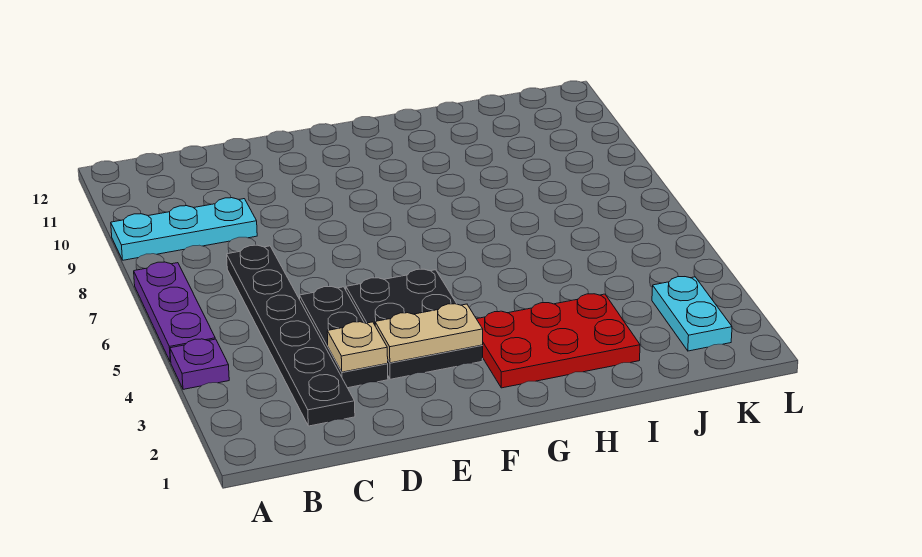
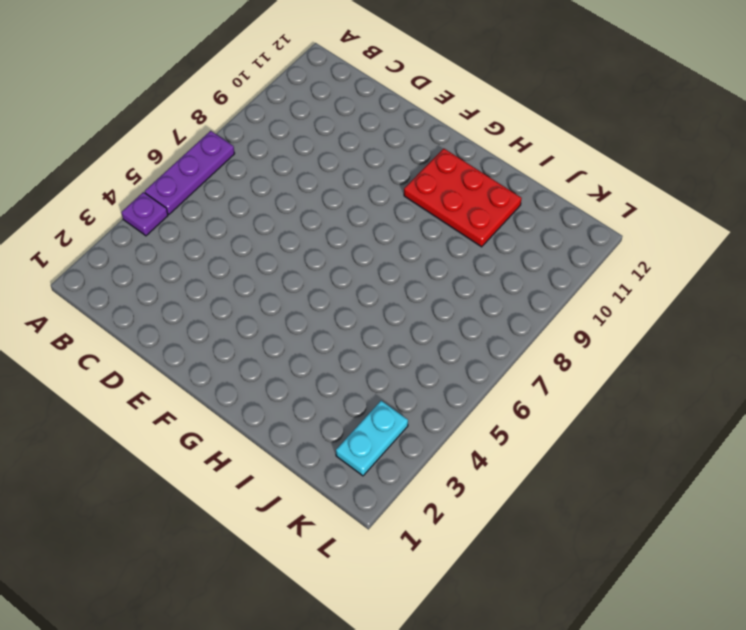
red plate G10:I11 level 1 -> red plate G2:I3 level 1
none -> cyan plate A9:C9 level 1
none -> black plate C2:C7 level 1

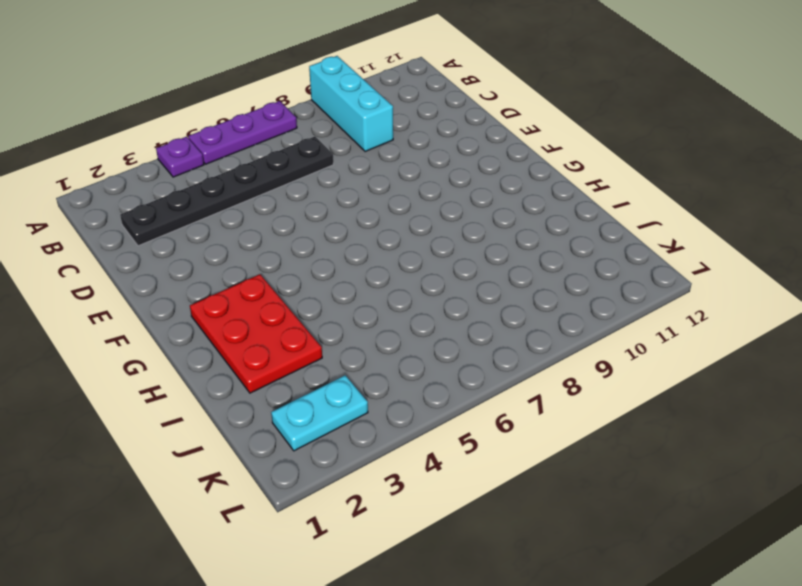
cyan brick A9:C9 level 1 -> cyan plate A9:C9 level 1
none -> black plate D3:D5 level 1
none -> black plate E3:F5 level 1

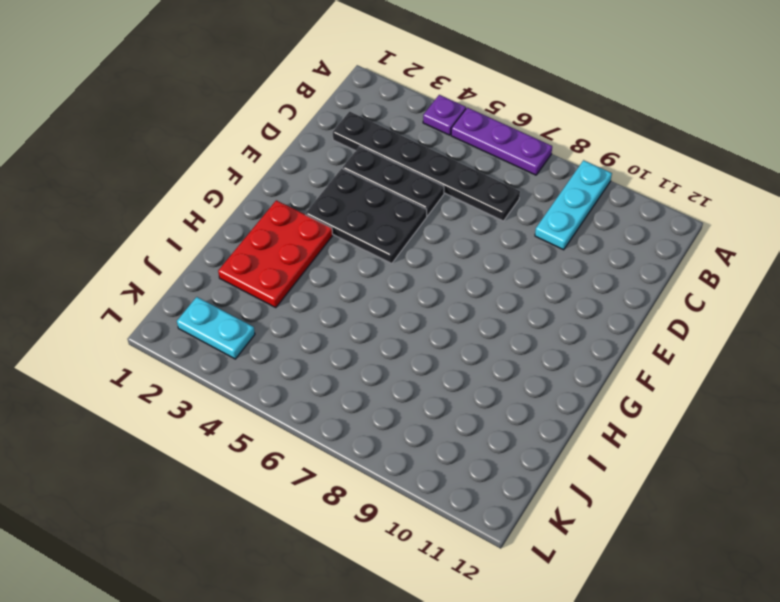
none -> tan plate D3 level 2
none -> tan plate E3:F3 level 2

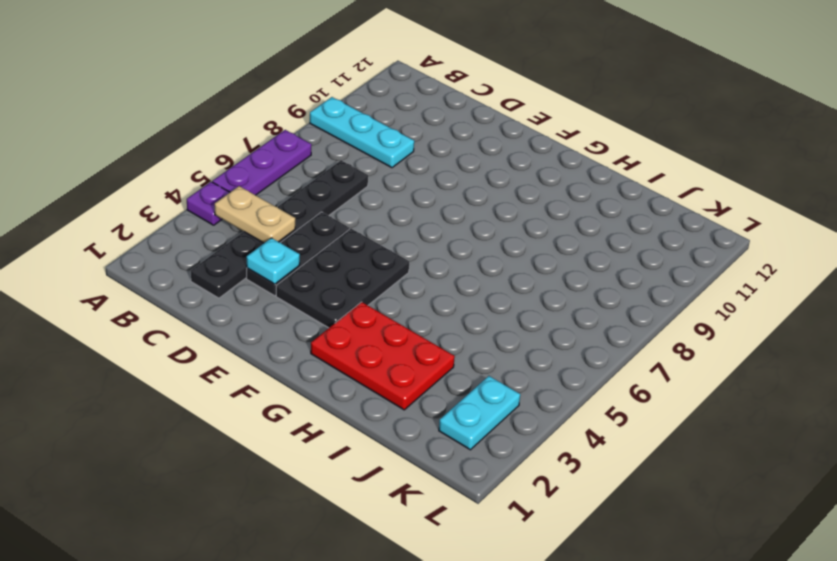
tan plate B4:C4 level 2 -> tan plate E3:F3 level 2
cyan plate D3 level 2 -> tan plate D3 level 2

